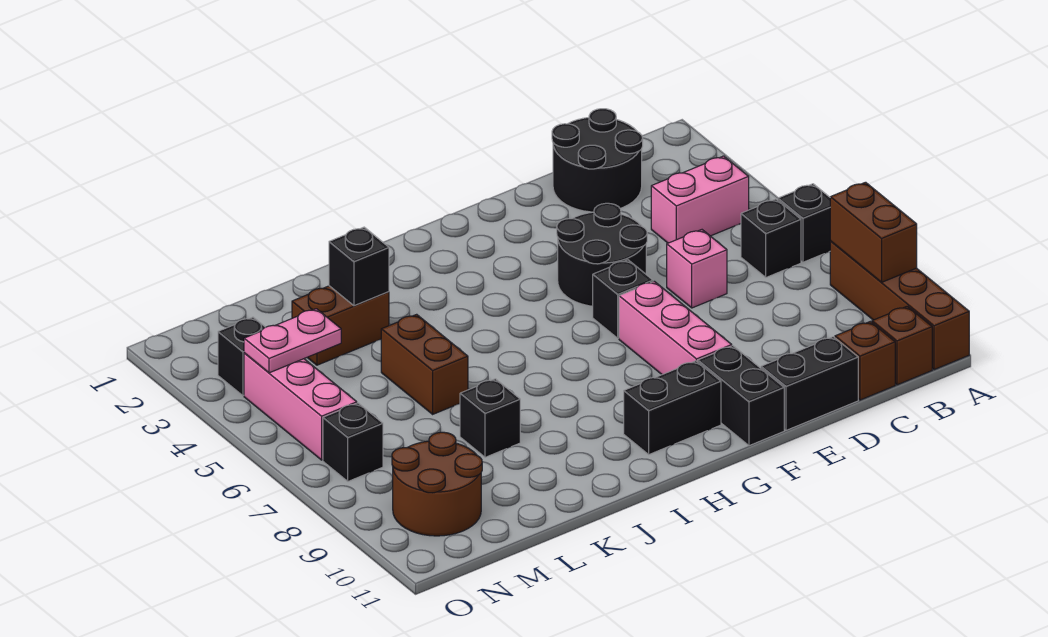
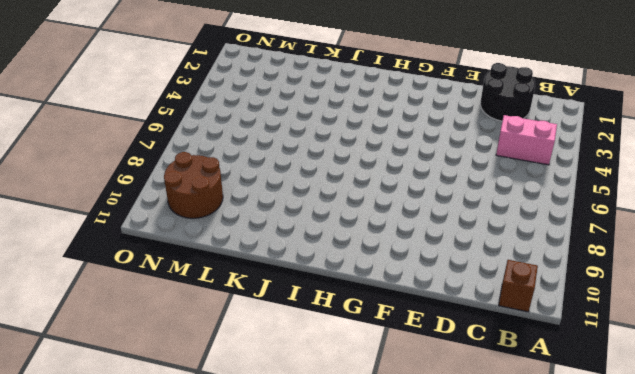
none -> black brick A6 level 1
none -> brown brick A8:A11 level 1
none -> black brick B6 level 1

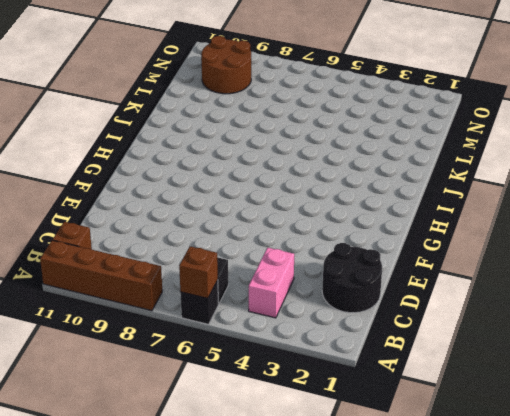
brown brick A6 level 2 -> brown brick C11 level 1
none -> pink brick D6 level 1
none -> black brick D11:E11 level 1
none -> black round brick E4:F5 level 1

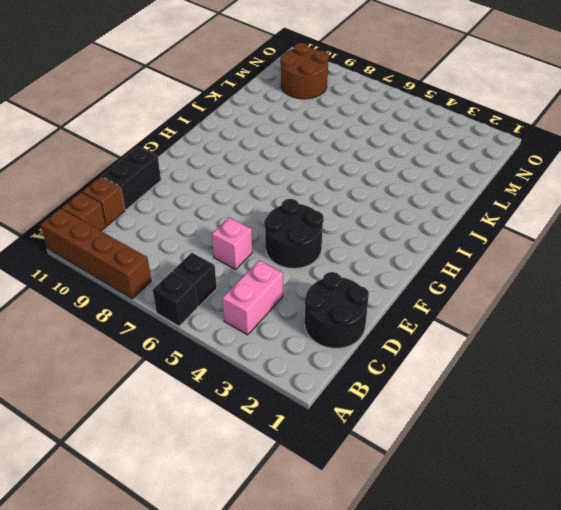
none -> black brick F6 level 1
none -> pink brick F7:F9 level 1
none -> black brick F10:F11 level 1

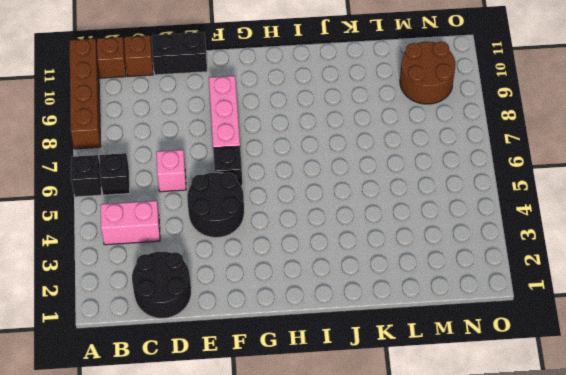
none -> black brick F10:F11 level 1
none -> black brick G10:H10 level 1
none -> brown brick K3:L3 level 1

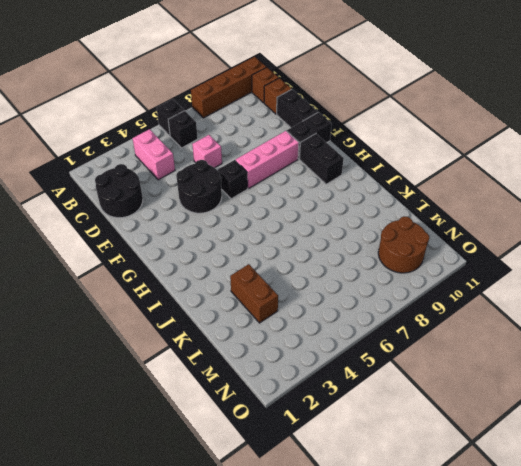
none -> brown brick K5:K6 level 1
none -> black brick K8 level 1
none -> black brick N3 level 1

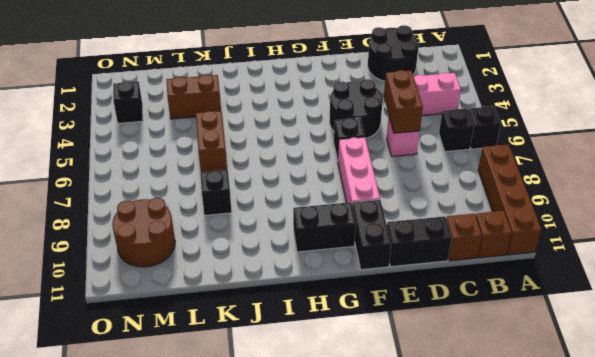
brown brick D5:D6 level 2 -> brown brick A8:A9 level 2
none -> pink brick N4:N6 level 1
none -> black brick N7 level 1
none -> black brick K3 level 2

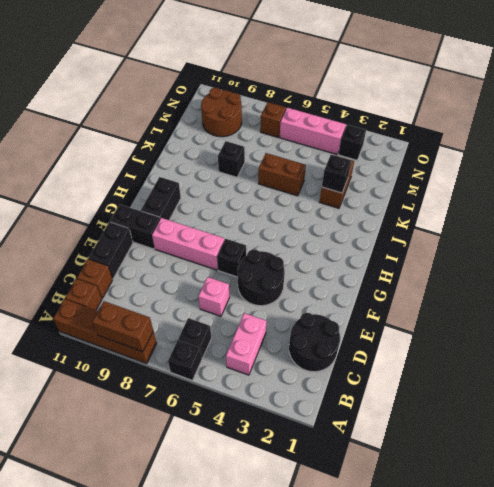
brown brick N7 level 1 -> black brick N7 level 1
none -> pink plate M4:N4 level 2

